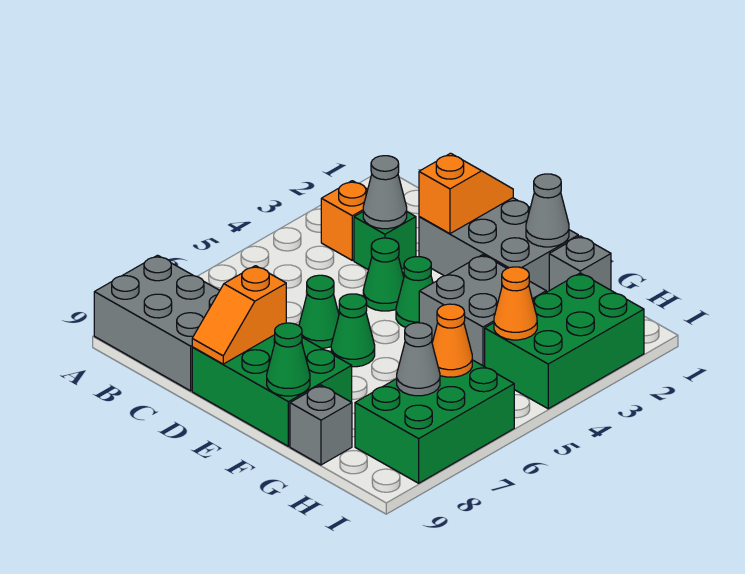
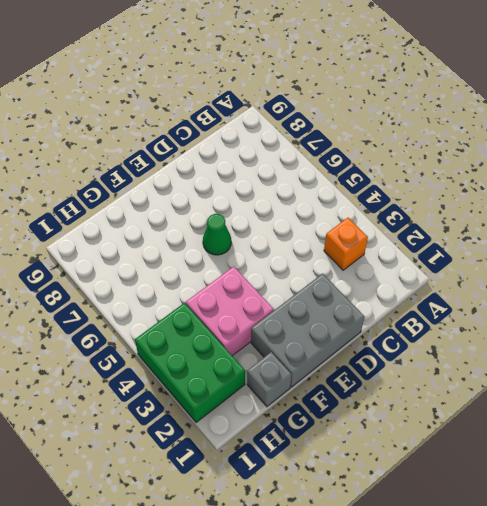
pink brick F3:G4 level 1 -> grey brick F3:G4 level 1
none -> grey brick A8:C9 level 1
none -> green brick C3 level 1
none -> green cone D4 level 1

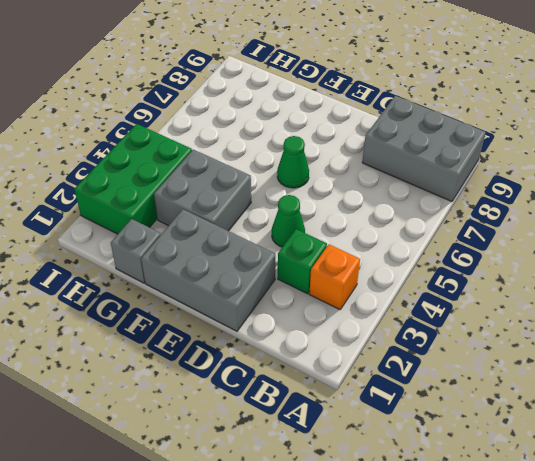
none -> green cone D6 level 1
none -> green brick D8:F9 level 1
none -> green cone E4 level 1

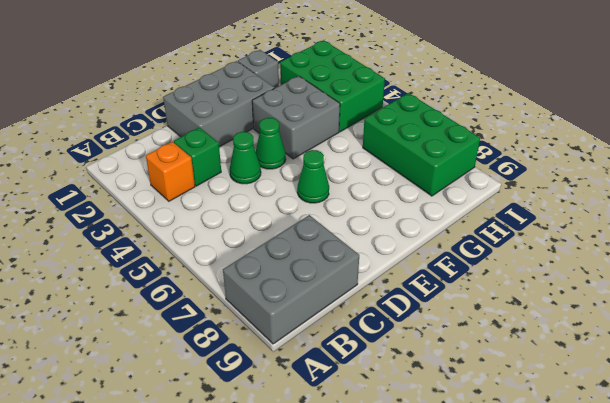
none -> green cone D6 level 1
none -> green brick D8:F9 level 1
none -> grey brick G9 level 1

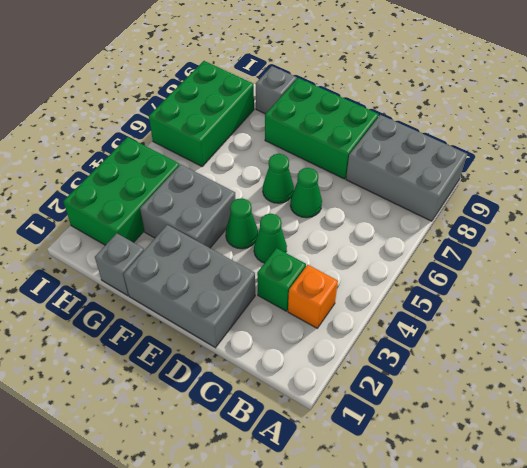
none -> grey cone C3 level 2
none -> orange slope D1:D2 level 2 top 2
none -> orange slope D8:D9 level 2 top 8

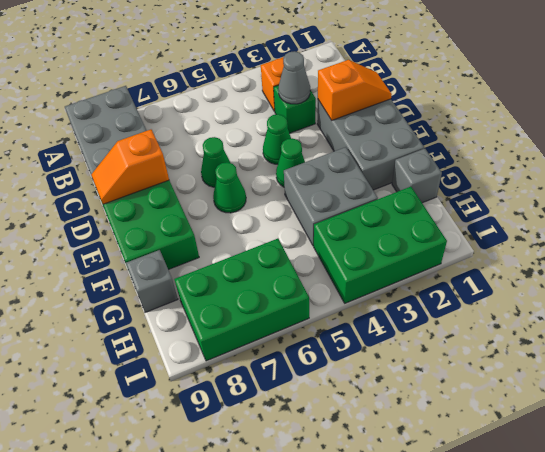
none -> grey cone F1 level 2
none -> green cone F9 level 2
none -> orange cone H4 level 2

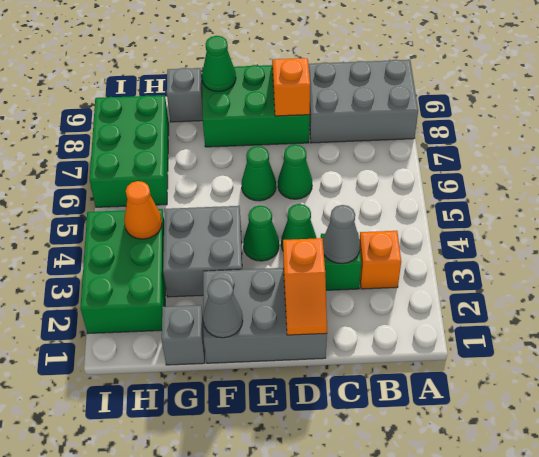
none -> orange cone H6 level 2
none -> grey cone H7 level 2

